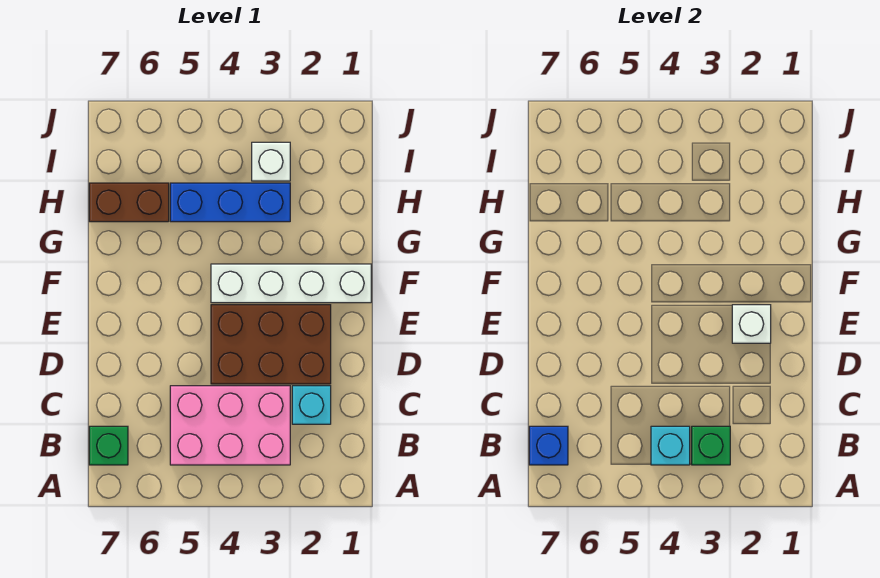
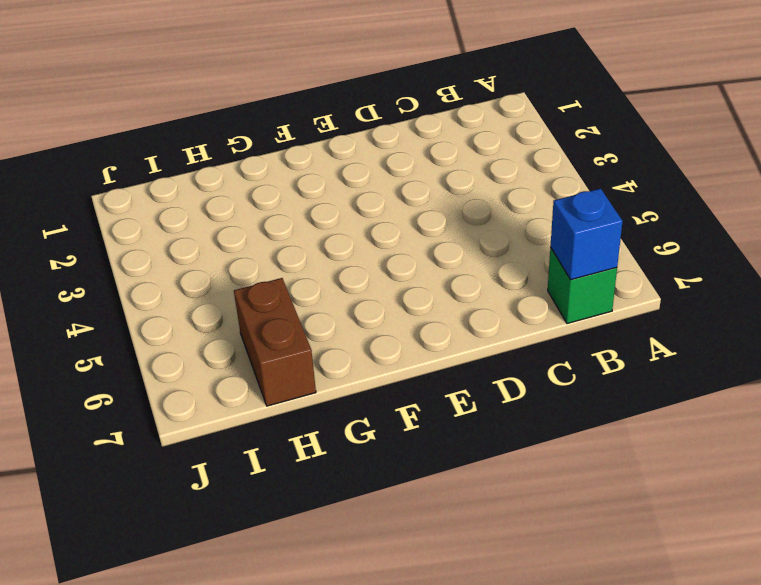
none -> pink brick B3:C5 level 1
none -> cyan brick C2 level 1
none -> brown brick D2:E4 level 1

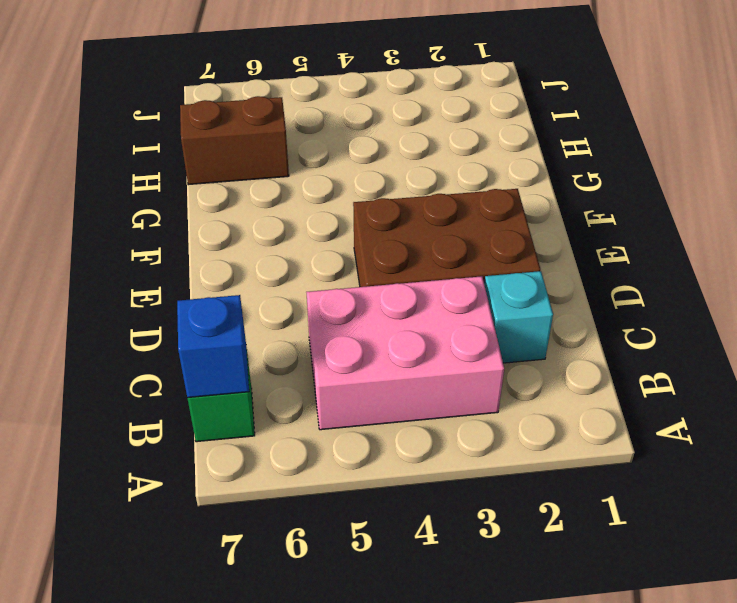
none -> white brick F1:F4 level 1
none -> blue brick H3:H5 level 1
none -> white brick I3 level 1

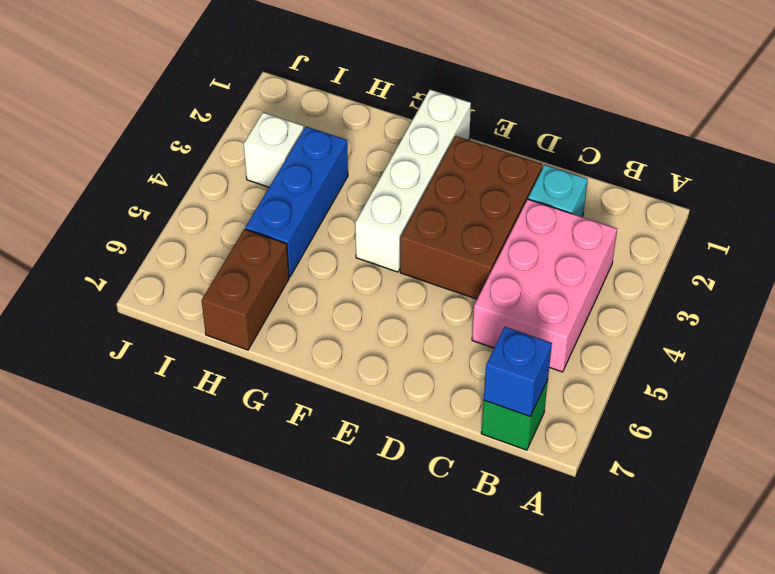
none -> green brick B3 level 2
none -> cyan brick B4 level 2
none -> white brick E2 level 2

